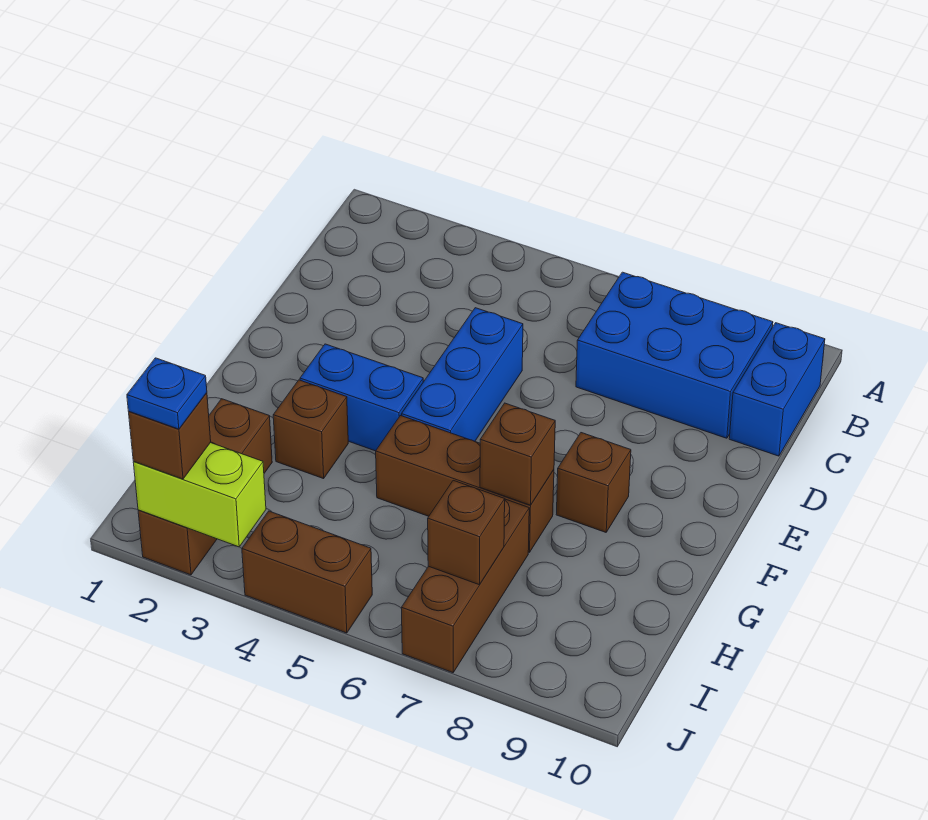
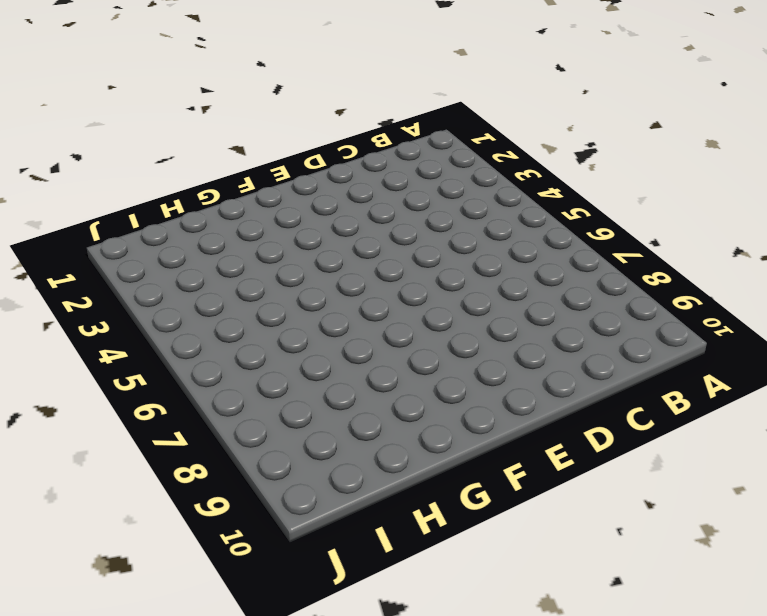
none -> blue brick B7:C9 level 1
none -> blue brick B10:C10 level 1
none -> blue brick D5:F5 level 1

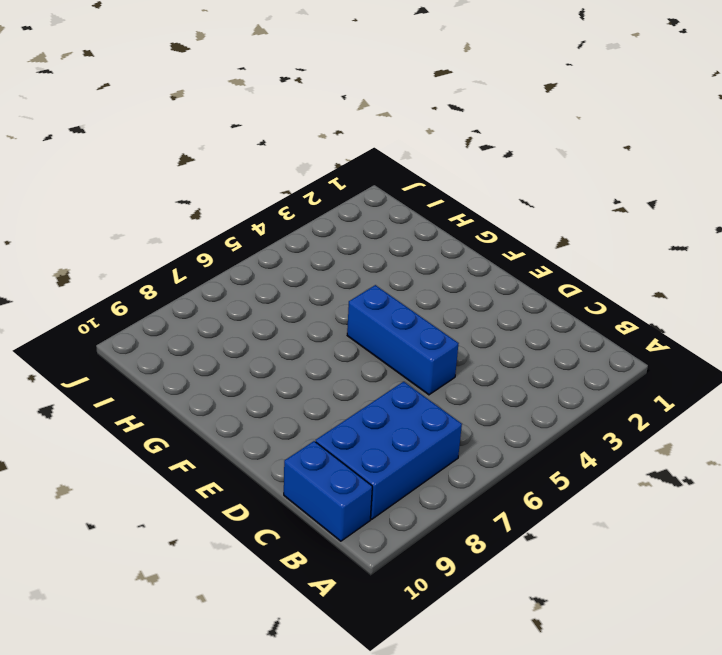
none -> blue brick F3:F4 level 1
none -> brown brick F8 level 1
none -> brown brick G3 level 1

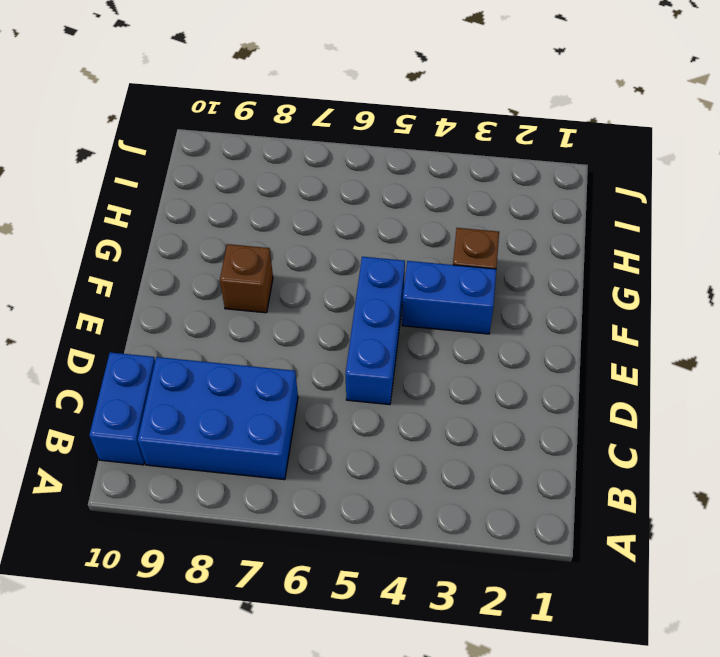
none -> brown brick G5:G7 level 1
none -> brown brick H2:J2 level 1
none -> brown brick H7:J7 level 1

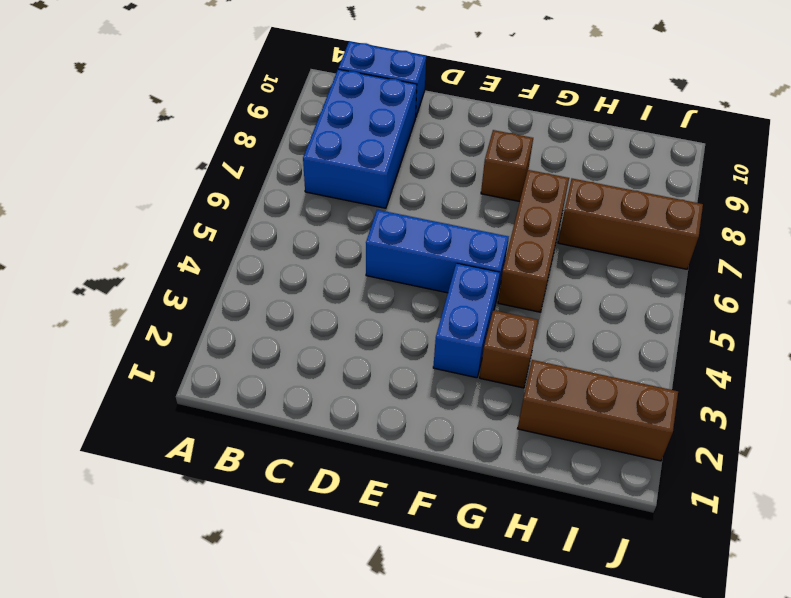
none -> brown brick J4:J5 level 1
none -> brown brick G7 level 2
none -> brown brick I7 level 2

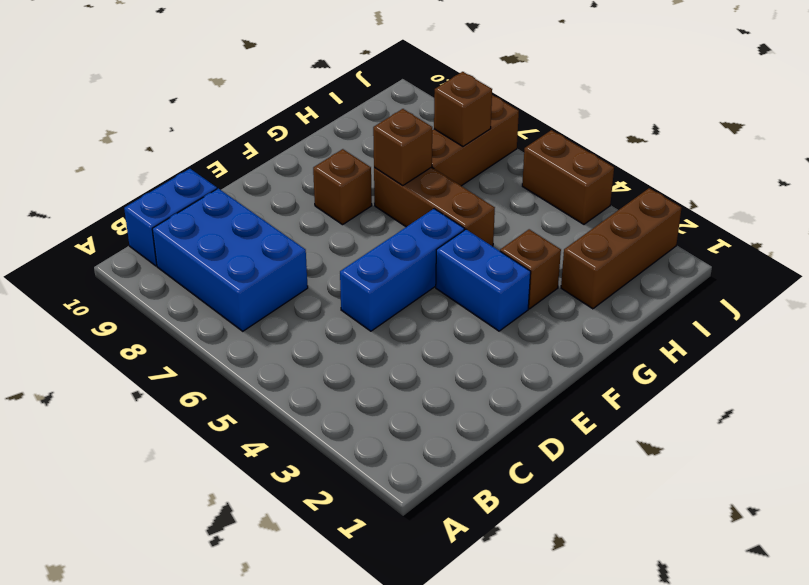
none -> lime brick J2:J3 level 2
none -> brown brick J2 level 3
none -> blue plate J2 level 4

